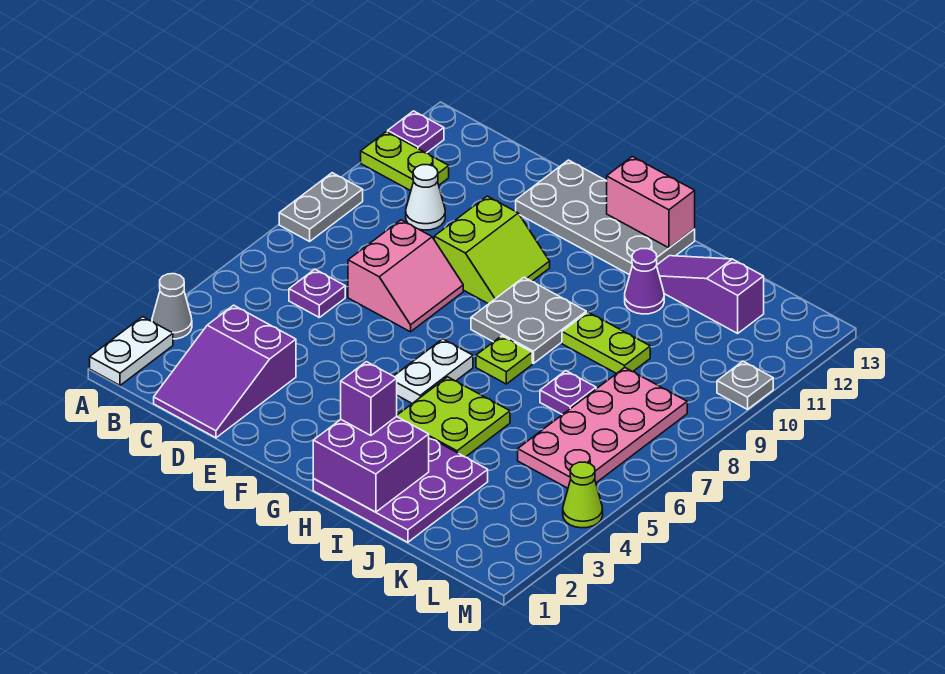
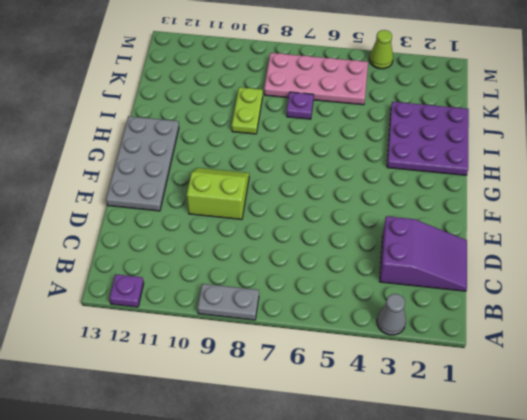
none -> white plate A1:A2 level 1
none -> lime plate A11:B11 level 1
none -> purple plate C6 level 1

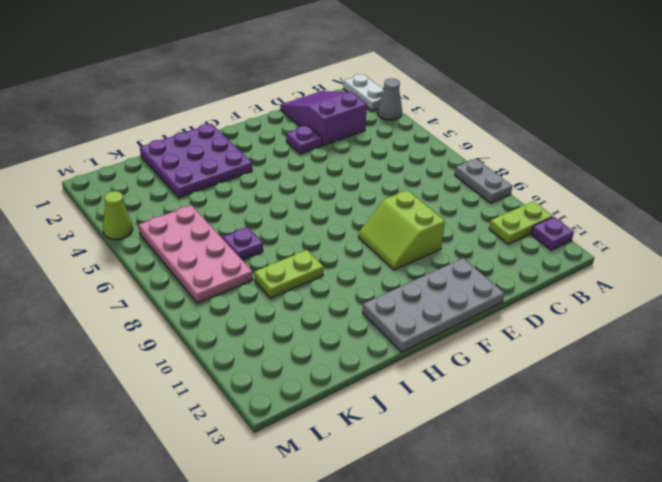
purple plate E3 level 1 -> purple plate C6 level 1
none -> white cone C10 level 1
none -> pink slope D7:E8 level 1 top D
none -> white plate G5:G6 level 1

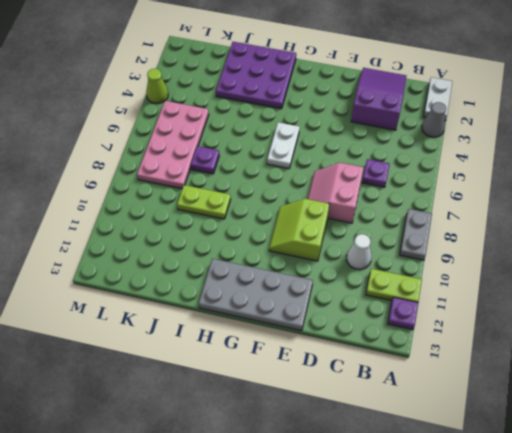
none -> grey plate G8:H9 level 1
none -> lime plate H4:I5 level 1
none -> lime plate H7 level 1

